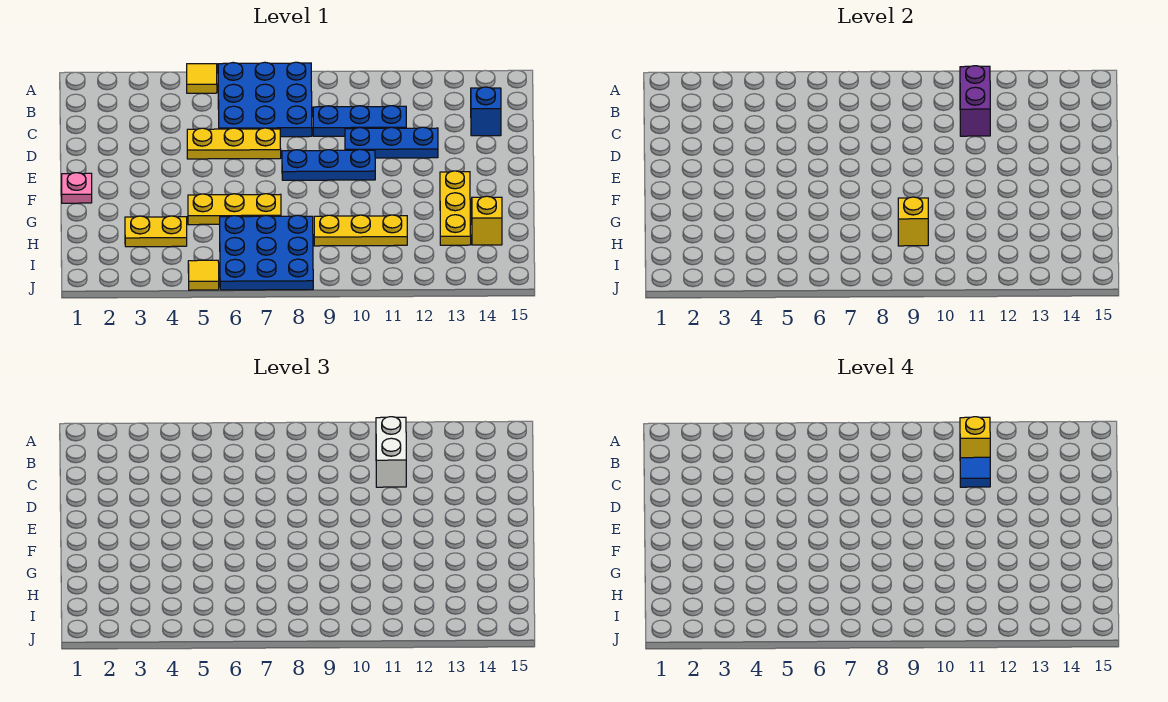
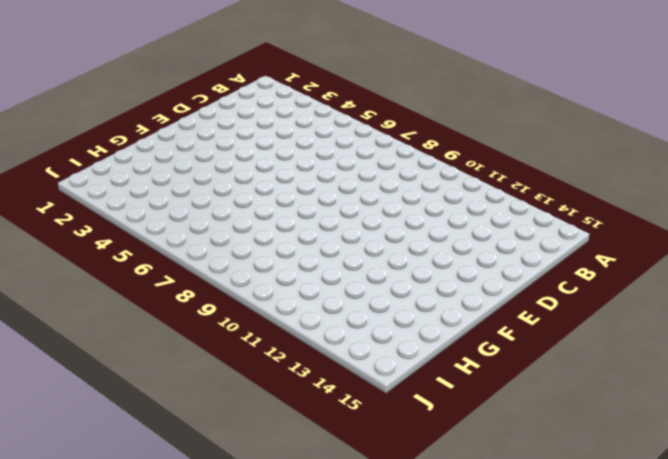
none -> yellow tile A5 level 1
none -> blue plate A6:C8 level 1
none -> blue plate C9:C11 level 1

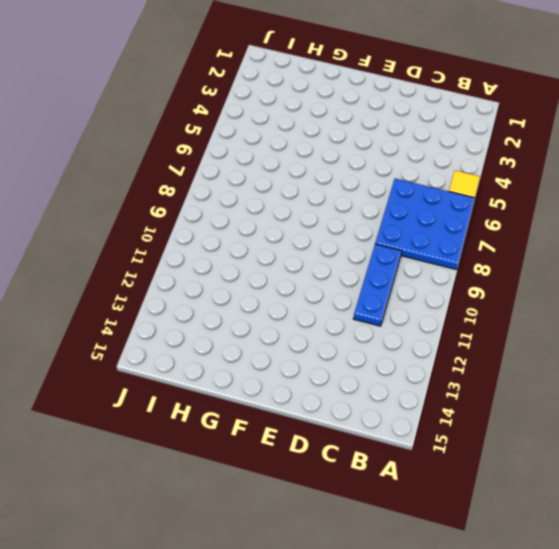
none -> blue brick C14 level 1
none -> yellow plate D5:D7 level 1
none -> blue plate D10:D12 level 1

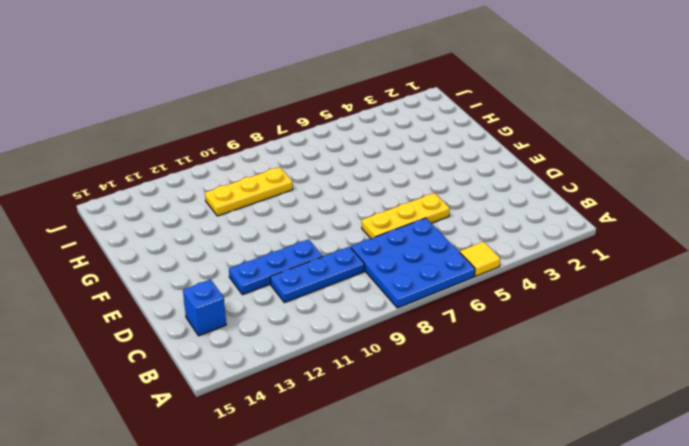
none -> blue plate E8:E10 level 1
none -> pink plate F1 level 1
none -> yellow plate F13:H13 level 1

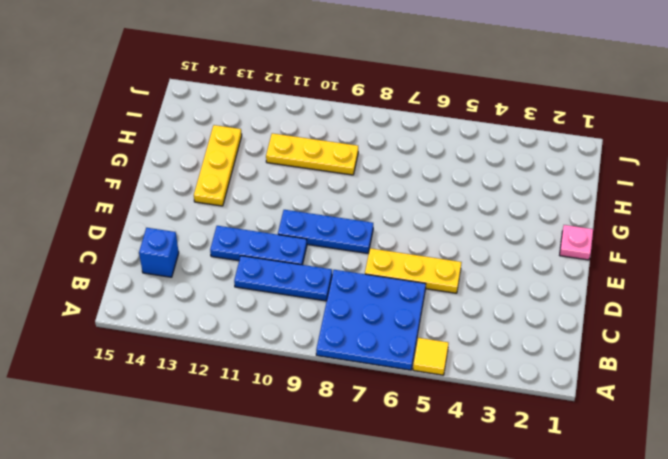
none -> yellow plate G5:G7 level 1
none -> yellow plate H3:H4 level 1
none -> blue plate H6:J8 level 1

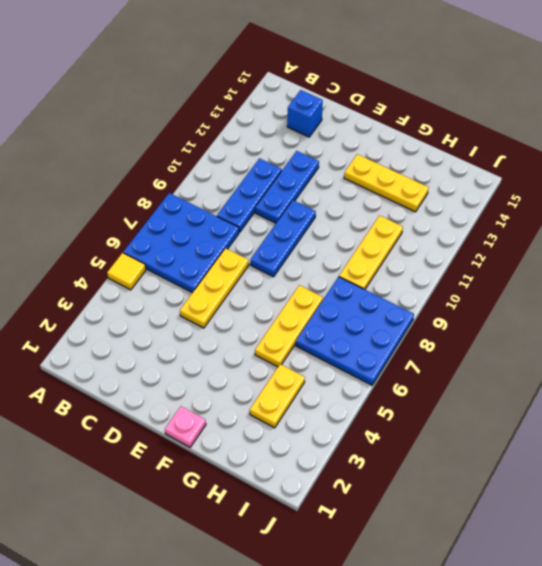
none -> yellow brick H14 level 1
none -> yellow tile J5 level 1
none -> purple brick B11:C11 level 2

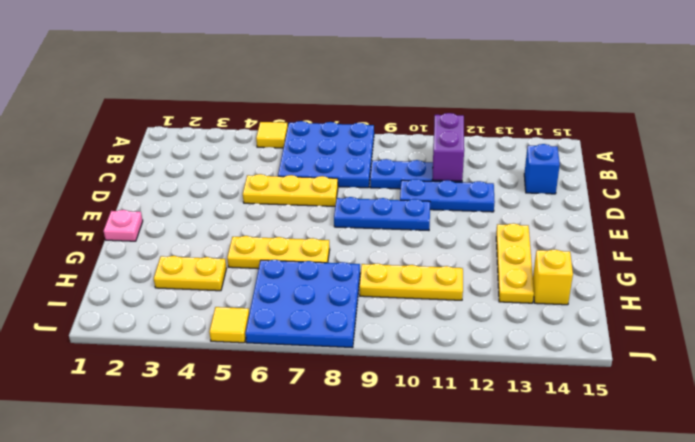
none -> yellow brick H9 level 2
none -> white brick B11:C11 level 3
none -> yellow brick B11 level 4

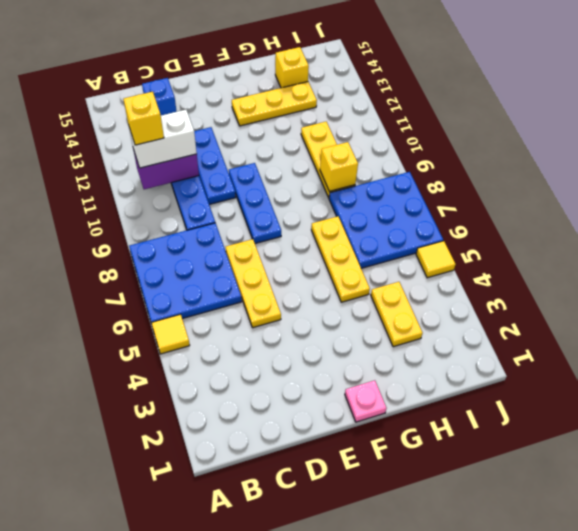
none -> blue tile C11 level 4

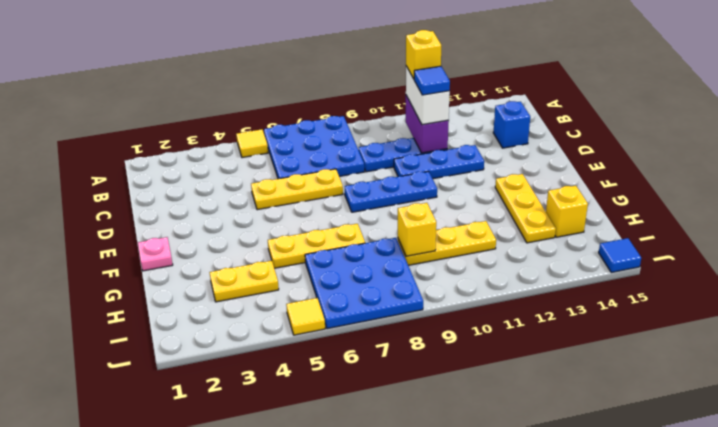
blue tile J15 level 1 -> none

